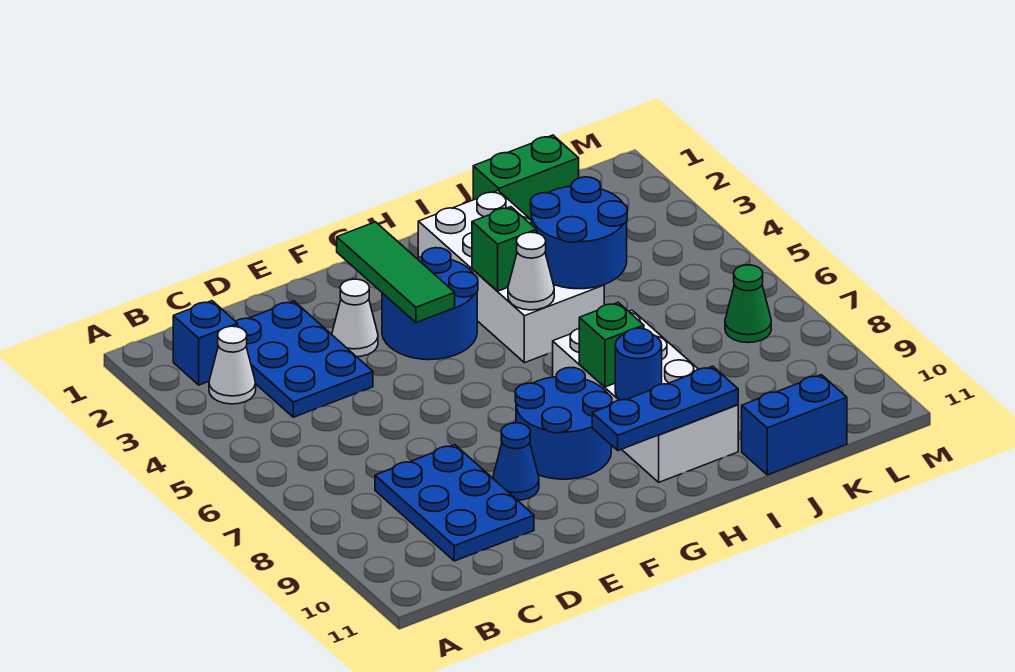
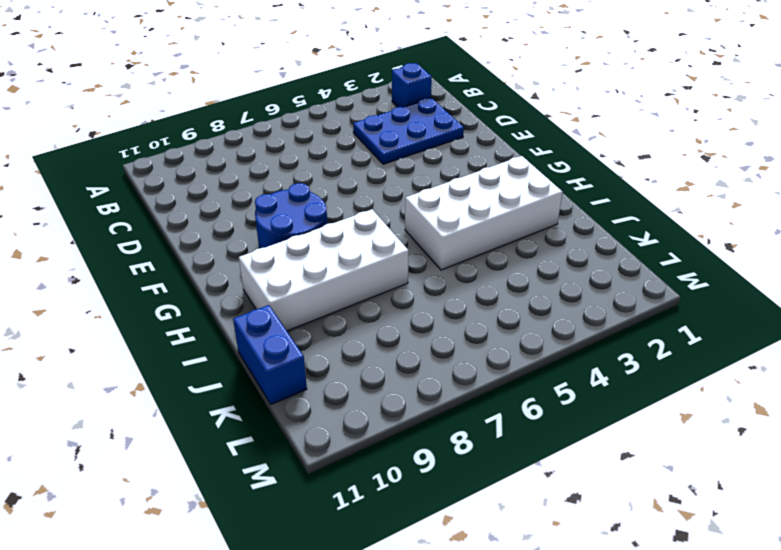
none -> white cone B3 level 1
none -> blue plate C8:D10 level 1
none -> white cone E3 level 1

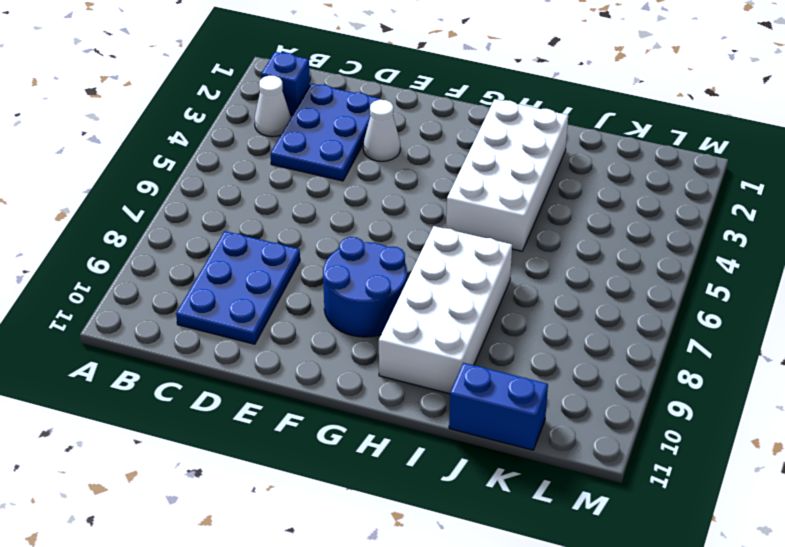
none -> blue cone E9 level 1
none -> blue round brick F3:G4 level 1
none -> green brick J1:K1 level 1

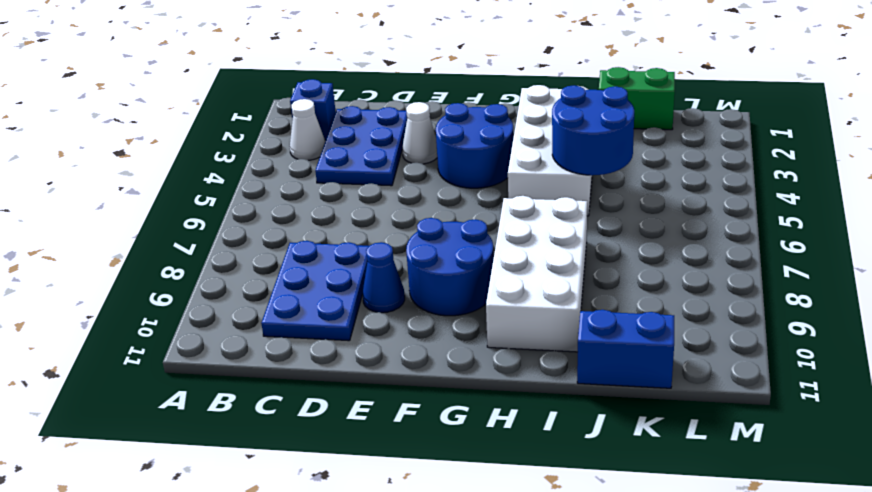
none -> green cone L7 level 1
none -> green tile F2:F4 level 2
none -> blue plate G10:I10 level 2

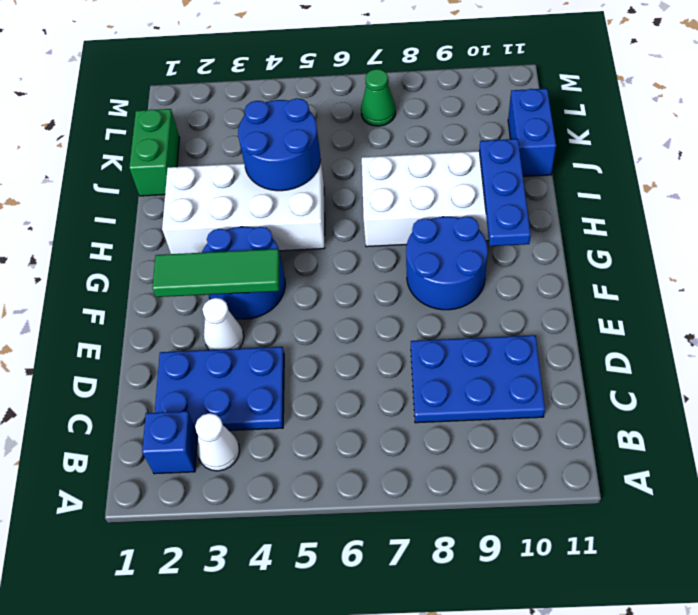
none -> blue cone E9 level 1
none -> green brick H4 level 2
none -> white cone H5 level 2

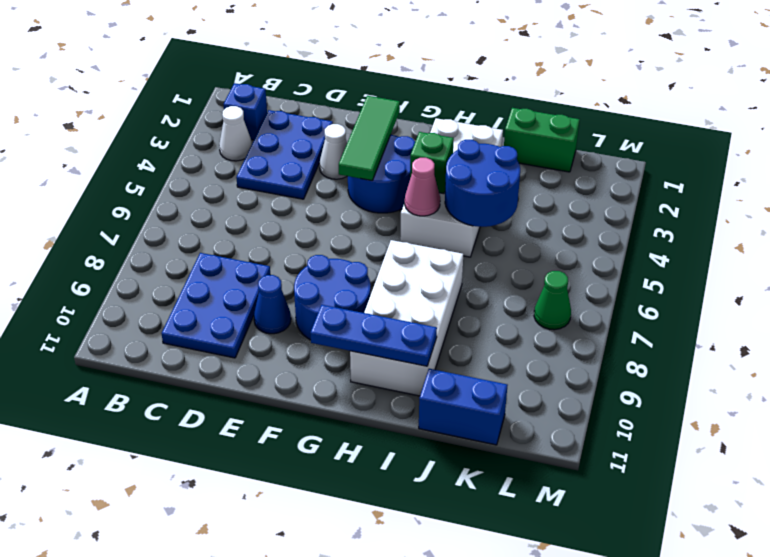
pink cone H5 level 2 -> white cone H5 level 2
none -> green brick H8 level 2
none -> blue round brick H9 level 2

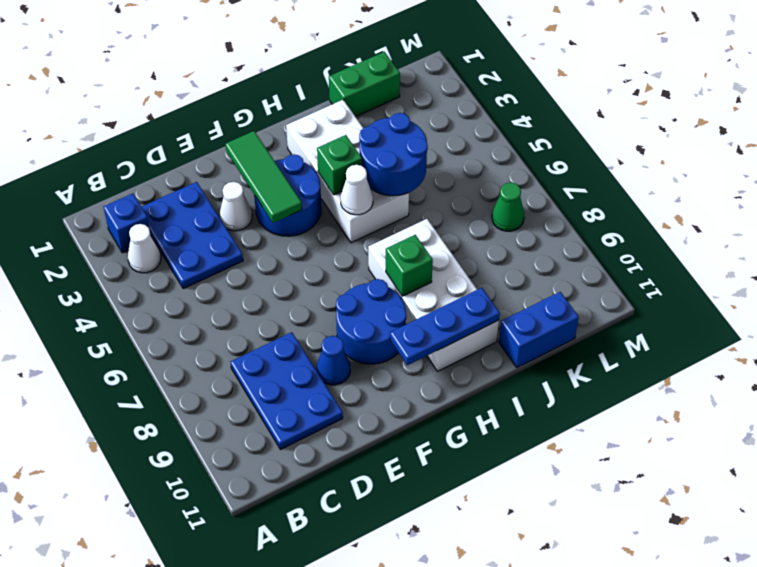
none -> blue round brick H9 level 2

